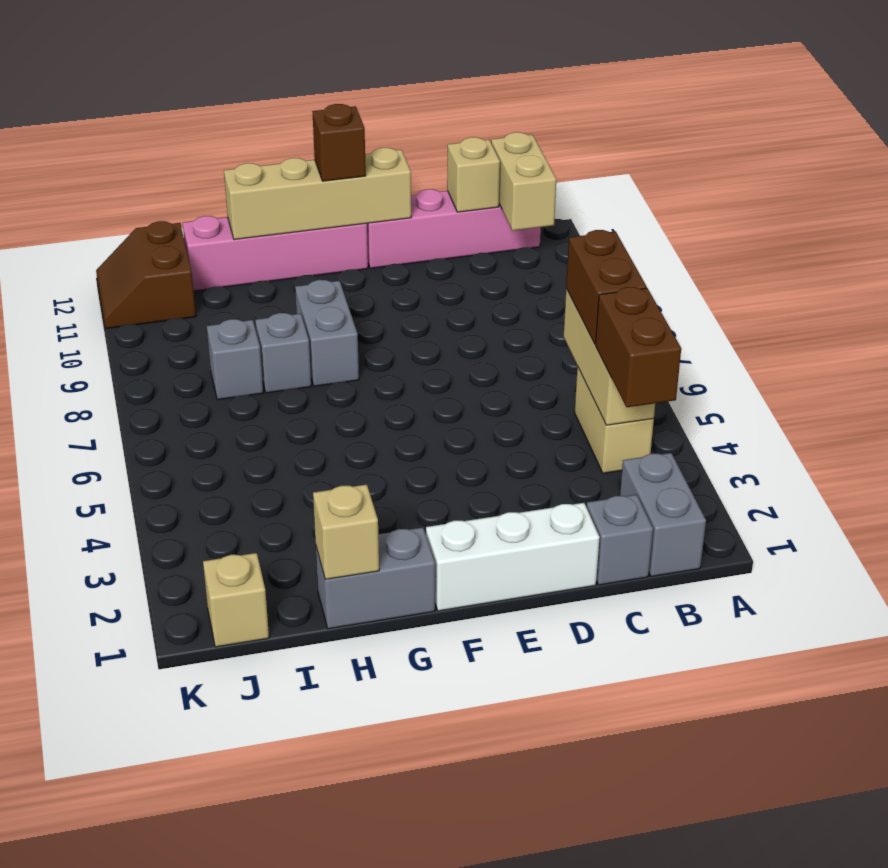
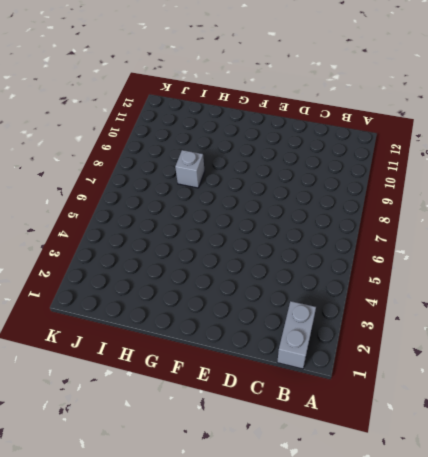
none -> tan brick B4:B5 level 1
none -> pink brick B12:E12 level 1
none -> grey brick C1 level 1

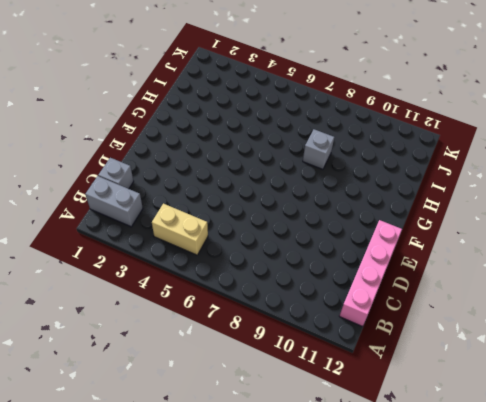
none -> white brick D1:F1 level 1
none -> pink brick F12:I12 level 1
none -> grey brick G1:H1 level 1

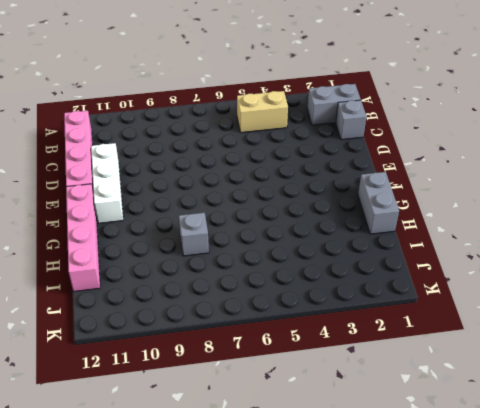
white brick D11:F11 level 1 -> white brick D1:F1 level 1
none -> grey brick G8:G9 level 1
none -> grey brick I8 level 1
none -> tan brick J1 level 1

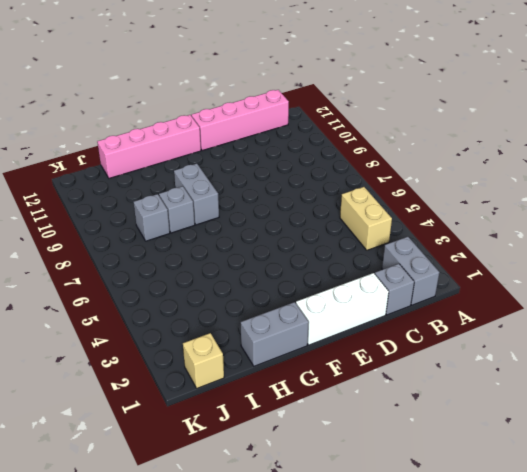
none -> brown slope J11:K12 level 1 top J
none -> tan brick B4:B6 level 2
none -> tan brick B11:B12 level 2

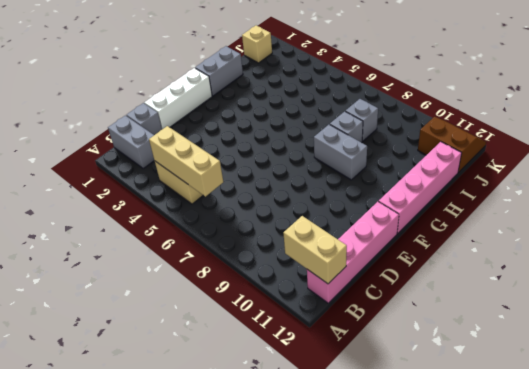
none -> tan brick C12 level 2
none -> tan brick E12:H12 level 2
none -> tan brick H1 level 2

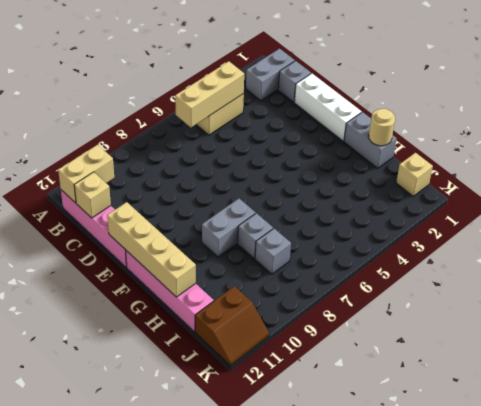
tan round brick H1 level 2 -> tan brick H1 level 2
none -> brown brick B3:B4 level 3
none -> brown brick B5:B6 level 3
none -> brown brick F12 level 3

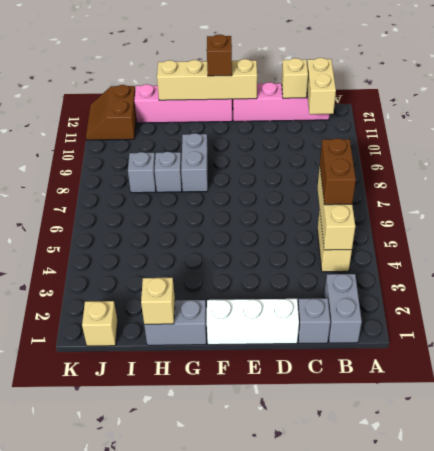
none -> brown brick B3:B4 level 3

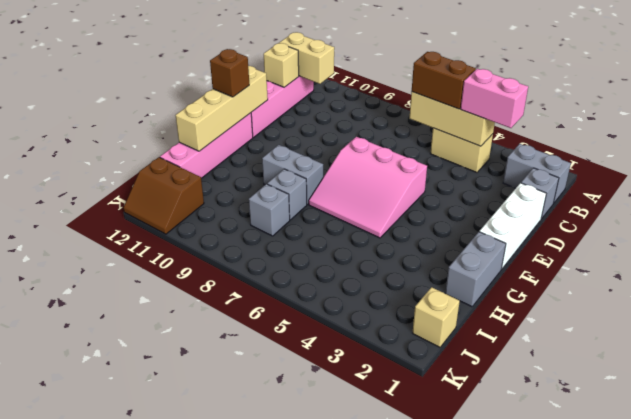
pink brick B3:B4 level 3 -> brown brick B3:B4 level 3
pink slope E5:G7 level 1 top E -> none
none -> tan brick H1 level 2

